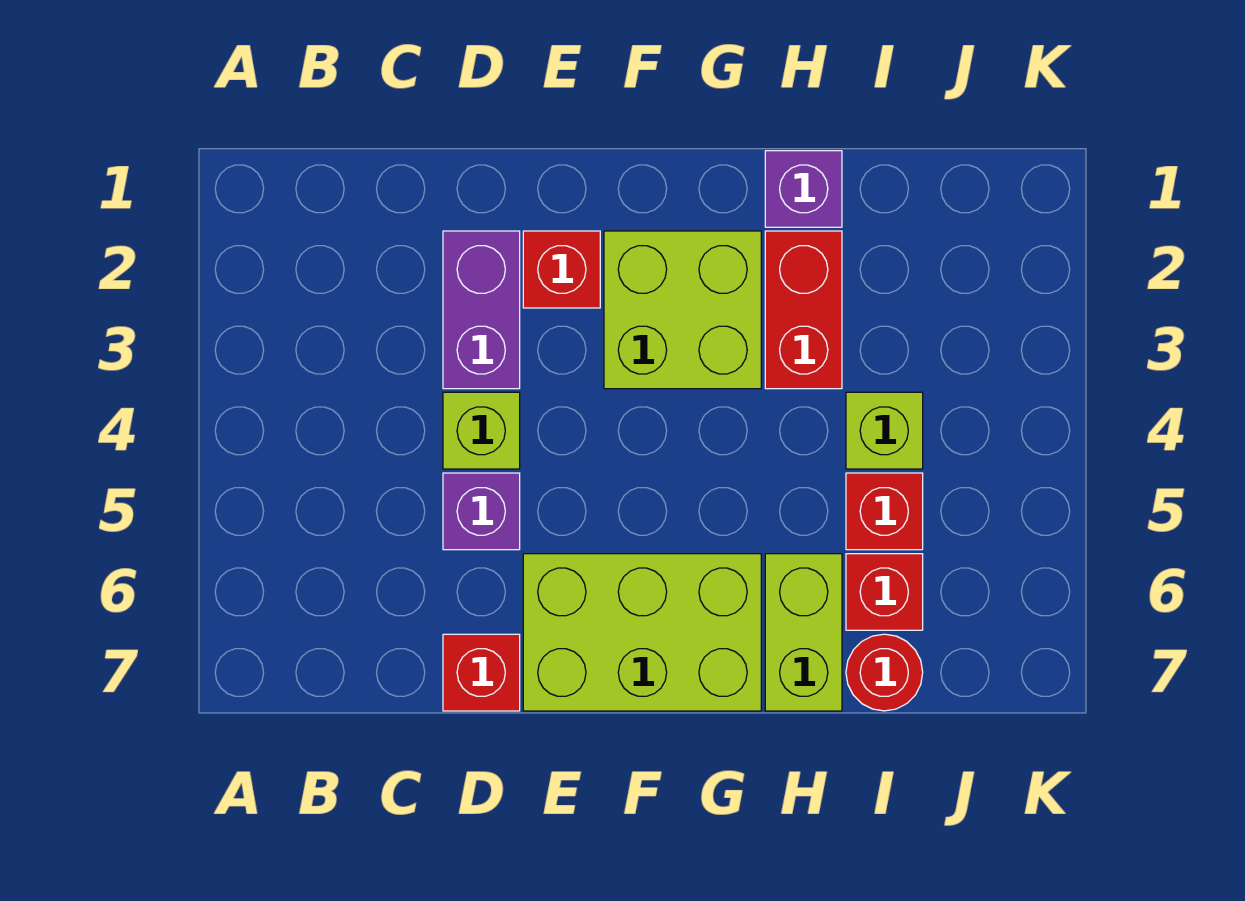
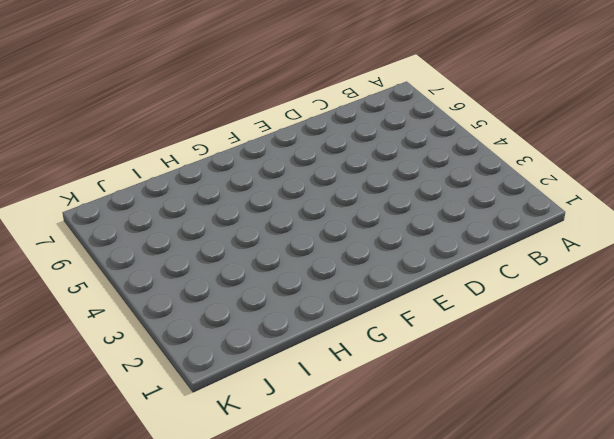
none -> purple brick D2:D3 level 1
none -> lime brick D4 level 1
none -> purple brick D5 level 1

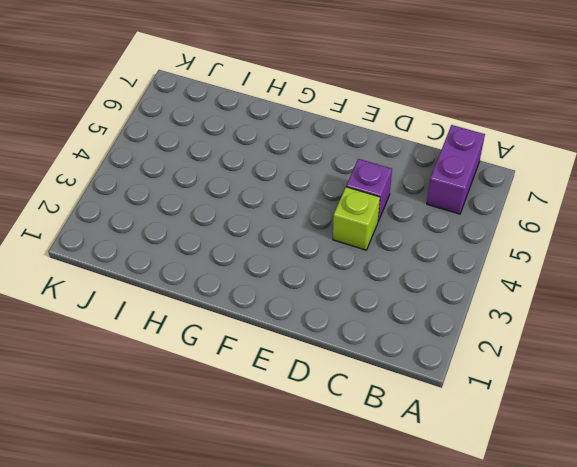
purple brick B6:B7 level 1 -> purple brick D2:D3 level 1
none -> red brick D7 level 1
none -> red brick E2 level 1
none -> lime brick E6:G7 level 1

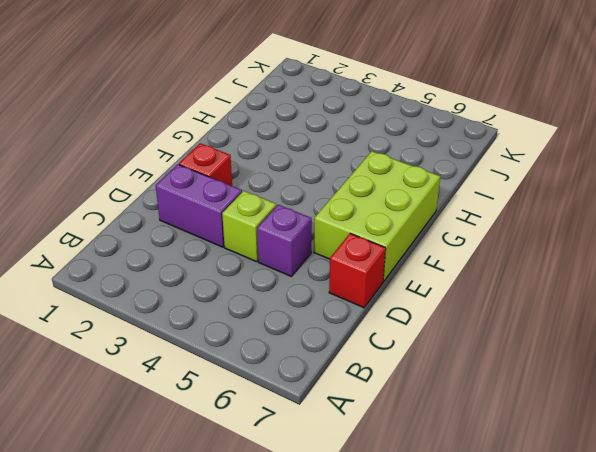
none -> lime brick F2:G3 level 1
none -> purple brick H1 level 1
none -> red brick H2:H3 level 1

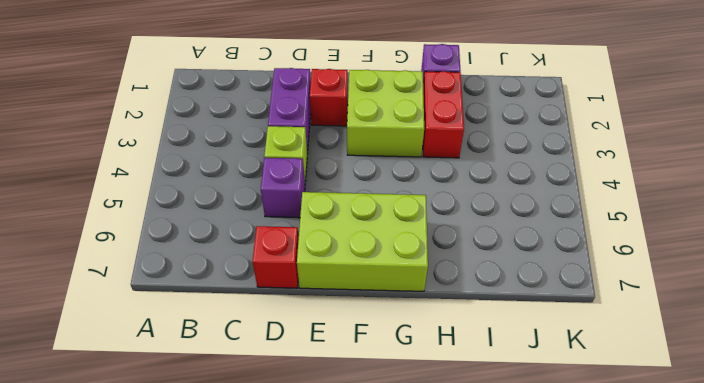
none -> lime brick H6:H7 level 1
none -> lime brick I4 level 1
none -> red brick I5 level 1

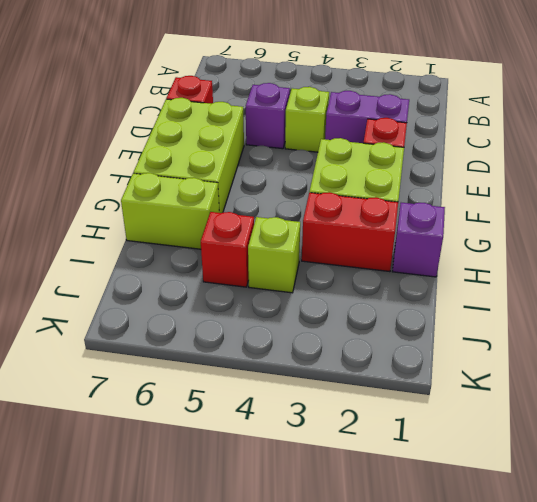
none -> red brick I6 level 1
none -> red round brick I7 level 1

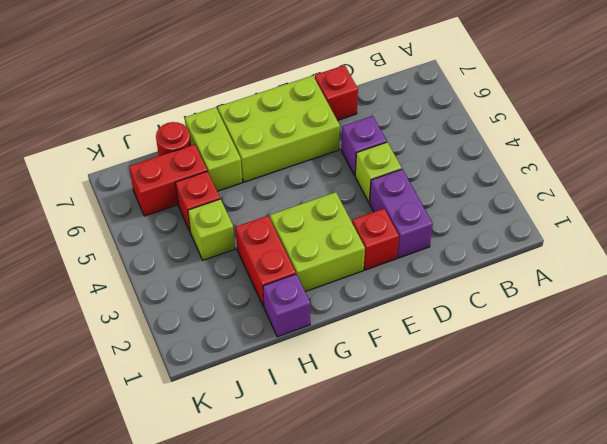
red brick I6:J6 level 1 -> red brick I6 level 1

